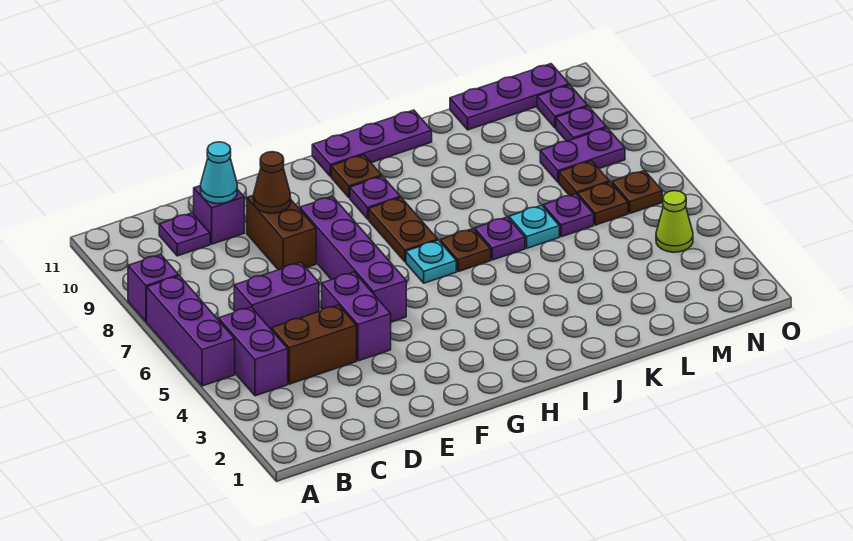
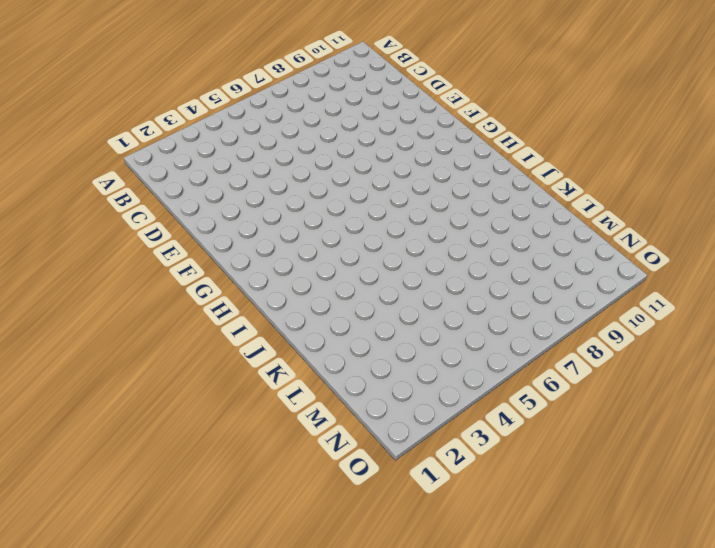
none -> purple brick A5:A7 level 1
none -> purple brick A8 level 1
none -> purple brick B4:B5 level 1

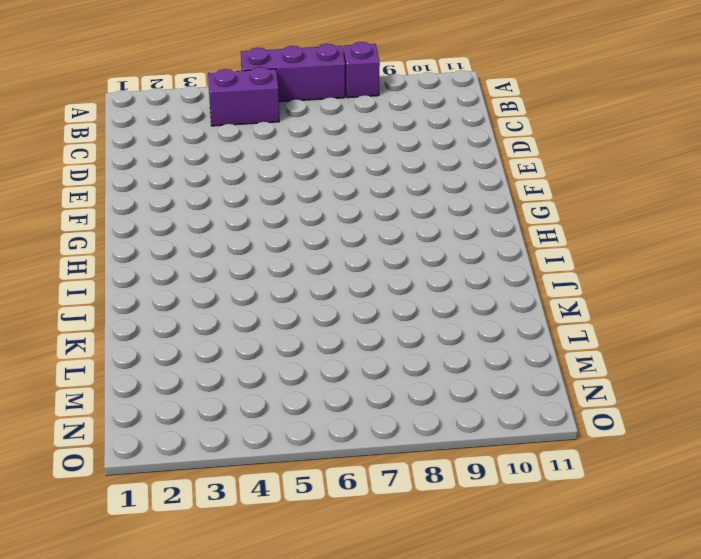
none -> brown brick C4:D4 level 1
none -> purple brick C6:D6 level 1
none -> purple plate C10 level 1

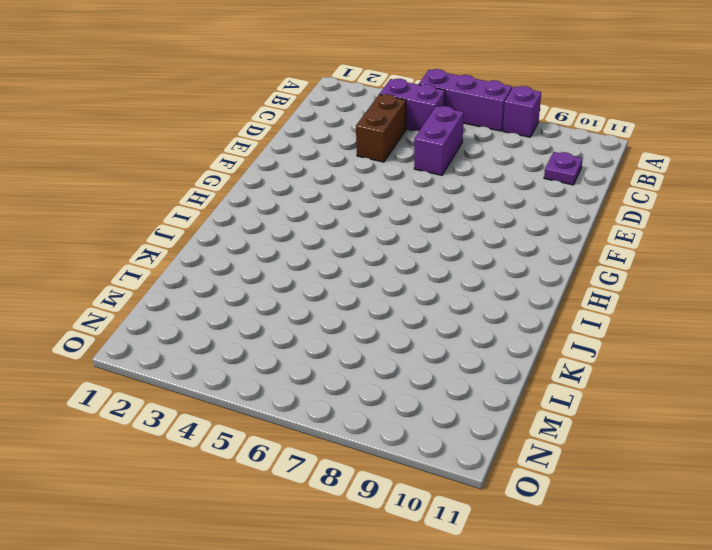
none -> purple brick D10 level 1
none -> purple brick E4:E5 level 1
none -> brown brick E8:E9 level 1

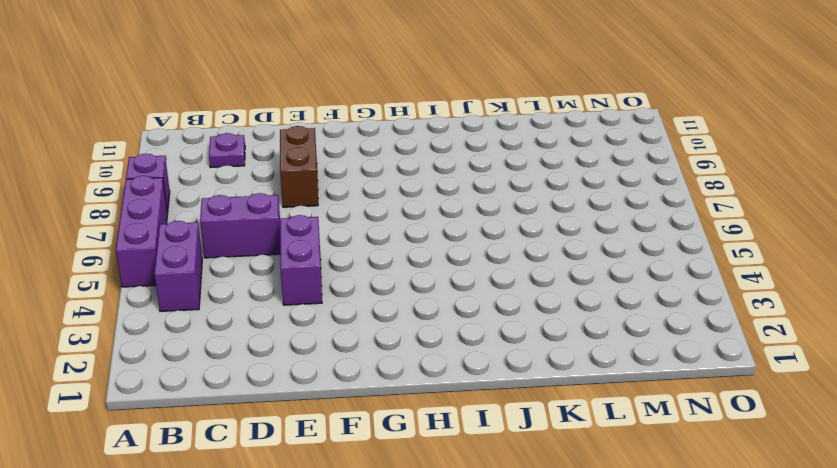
none -> brown brick C4:D4 level 1
none -> purple brick D10 level 1
none -> purple brick F5:F8 level 1

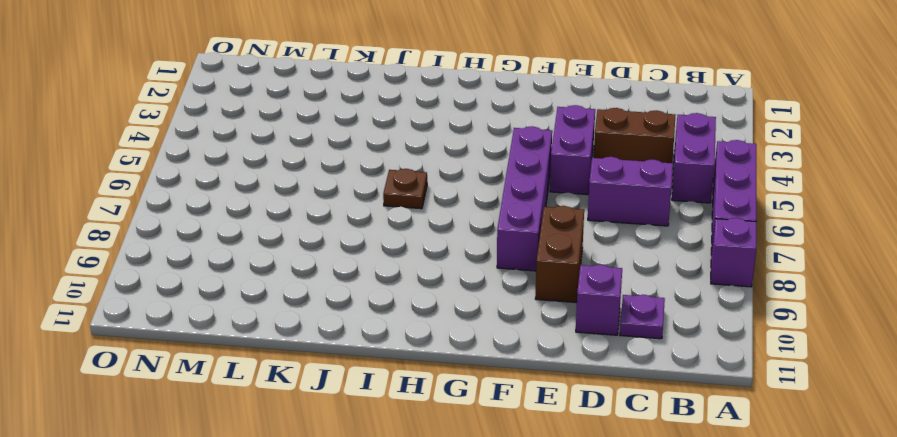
none -> cyan plate H6 level 1
none -> brown plate H7:H8 level 1
none -> purple plate H9 level 1

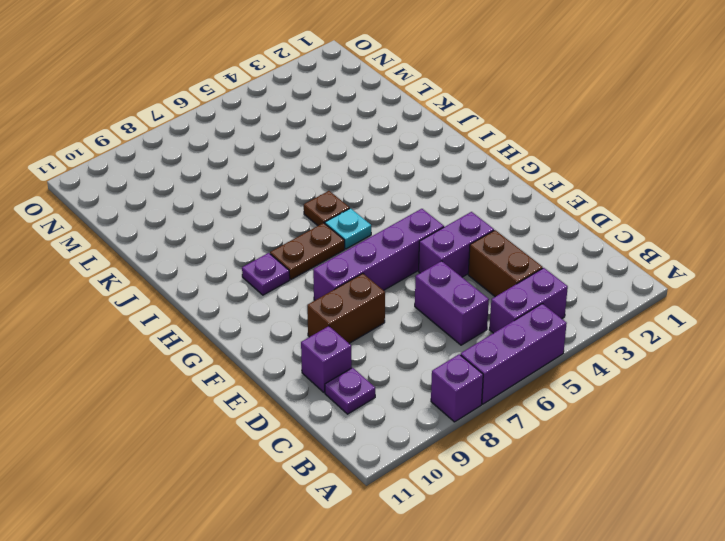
none -> brown plate H10 level 1
none -> purple plate H11:J11 level 1
none -> purple plate J6 level 1

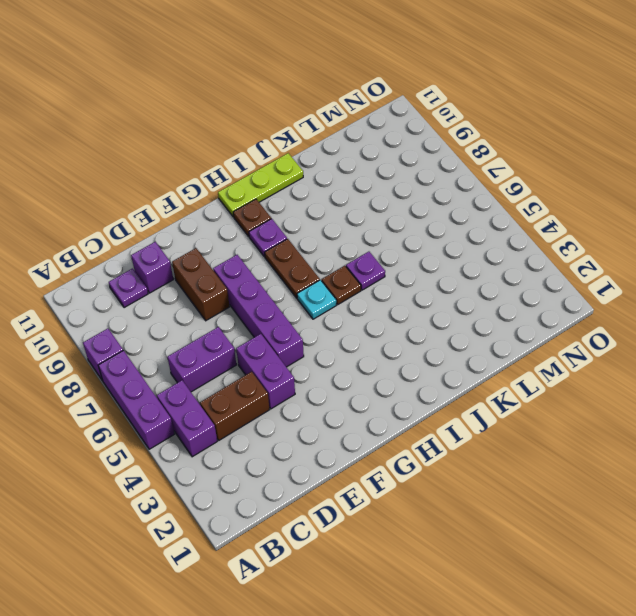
lime plate H11:J11 level 1 -> purple plate H11:J11 level 1
none -> cyan plate K6 level 1
none -> purple plate L6 level 1
none -> purple plate L11:N11 level 1

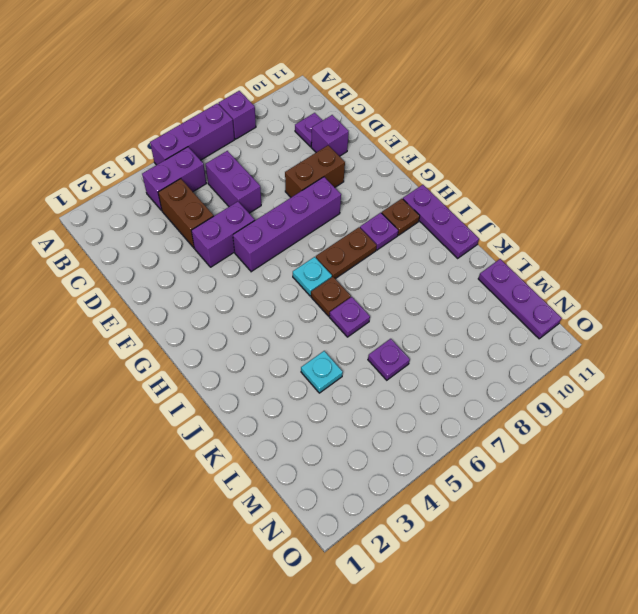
cyan plate K4 level 1 -> cyan plate K6 level 1
none -> brown plate M6 level 1
none -> brown plate M7 level 1
none -> purple plate M8:N8 level 1

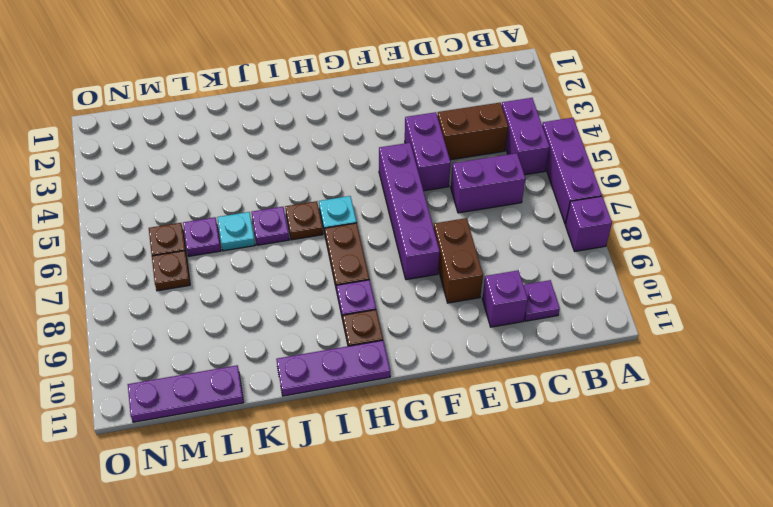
none -> purple plate M8:N8 level 1
none -> lime cone N4 level 1
none -> brown plate N6 level 1

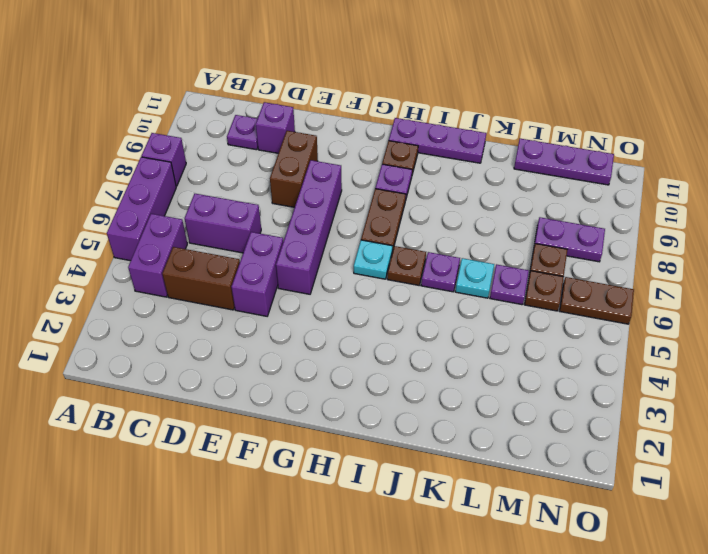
brown plate N6:O6 level 1 -> brown plate N6 level 1
none -> lime cone N4 level 1
none -> purple plate N9 level 1
none -> purple plate N10 level 1

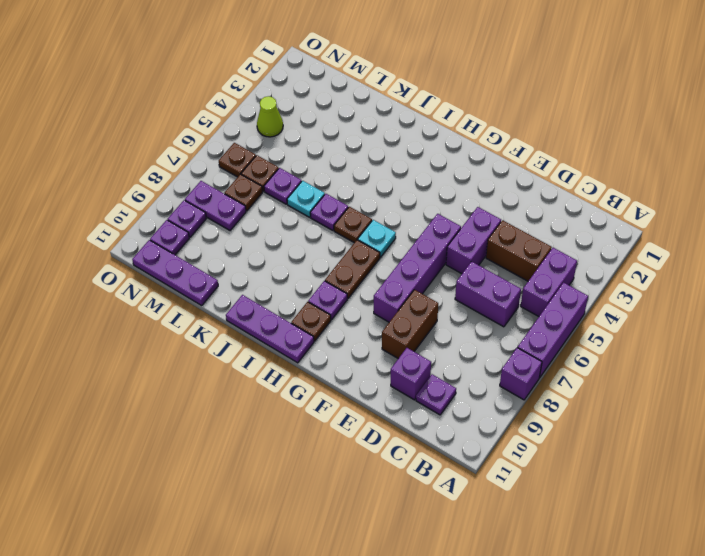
none -> cyan cone D10 level 2
none -> brown cone E9 level 2

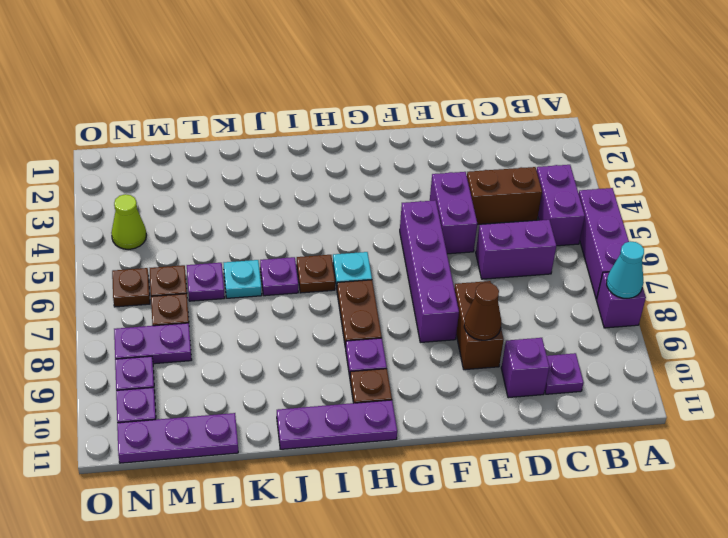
cyan cone A8 level 2 -> cyan cone D10 level 2

